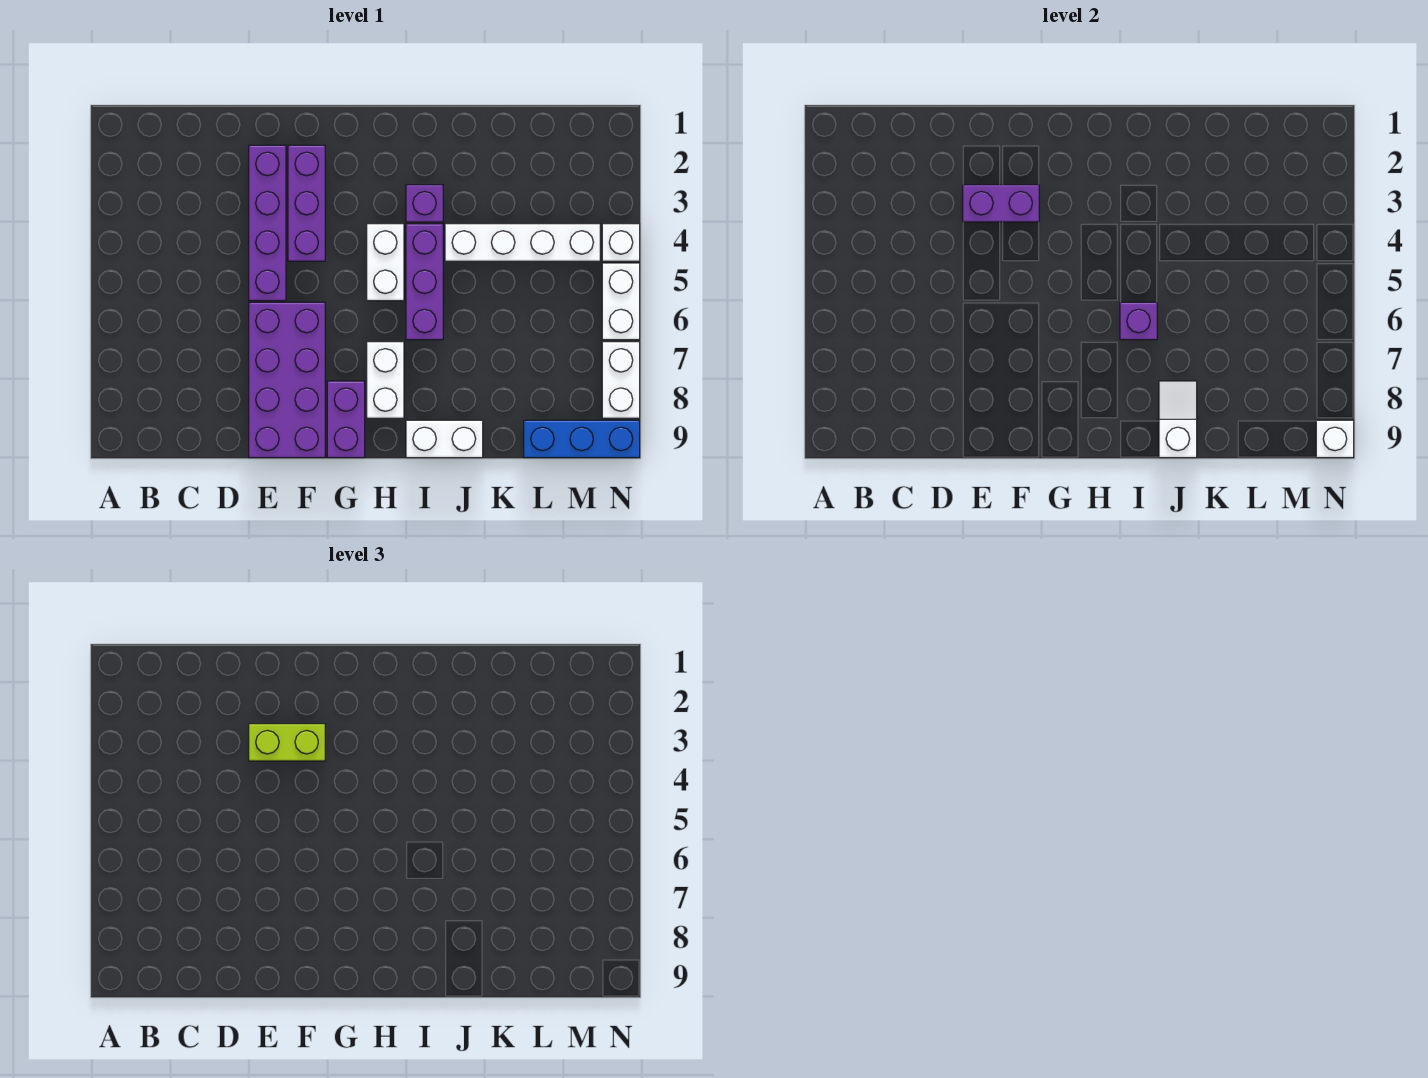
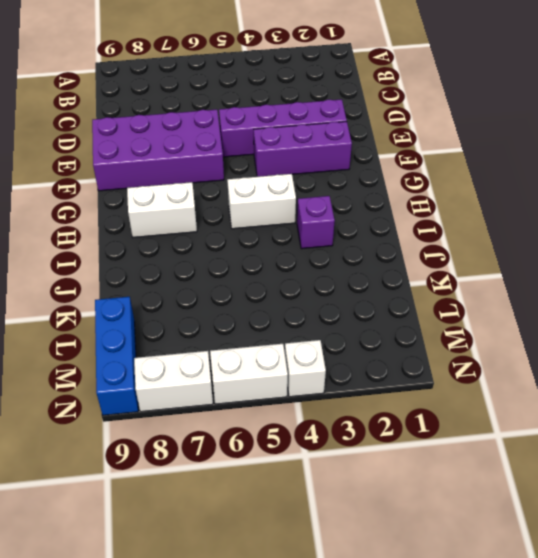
none -> purple brick G8:G9 level 1
none -> purple brick I4:I6 level 1
none -> white brick I9:J9 level 1

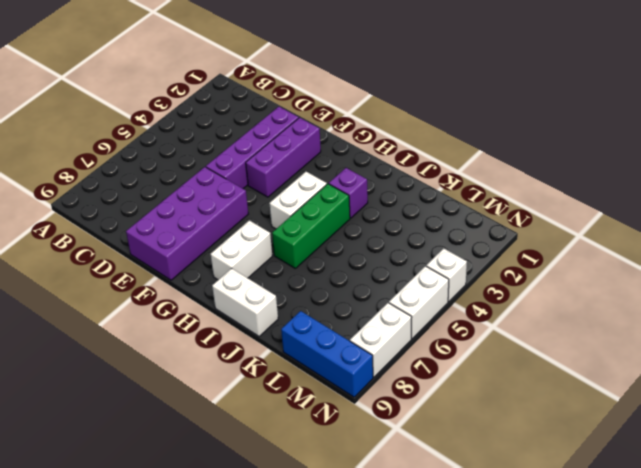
green brick I4:I6 level 1 -> purple brick I4:I6 level 1
none -> purple brick G8:G9 level 1
none -> white brick J4:M4 level 1
none -> purple brick E3:F3 level 2

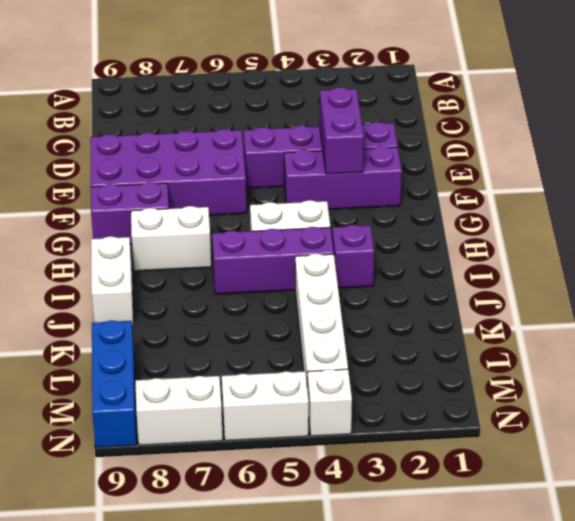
none -> purple brick I6 level 2
none -> white slope J8:J9 level 2 top 9
none -> white brick N9 level 2

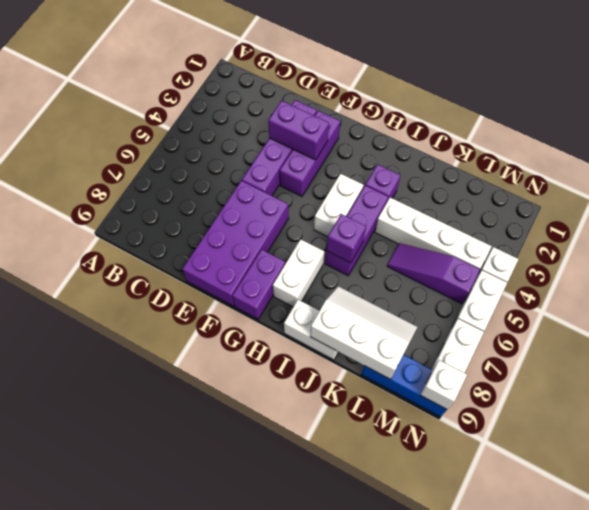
white slope J8:L9 level 2 top 9 -> white slope J8:J9 level 2 top 9
purple slope K5:M5 level 1 top M -> none
none -> lime brick E3:F3 level 3

